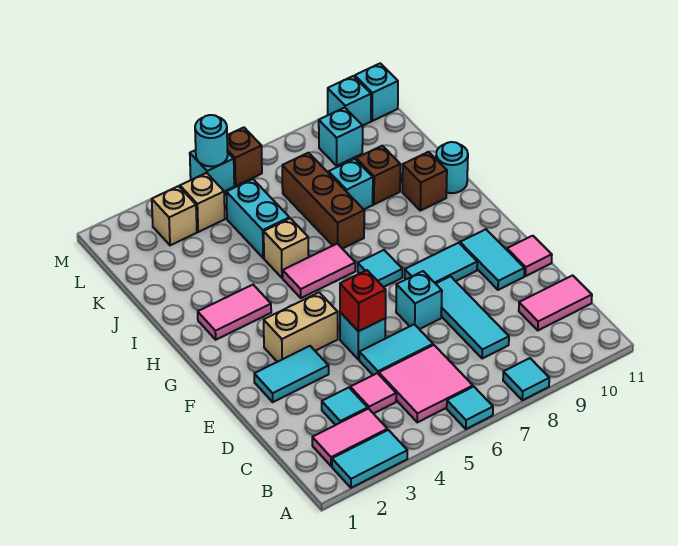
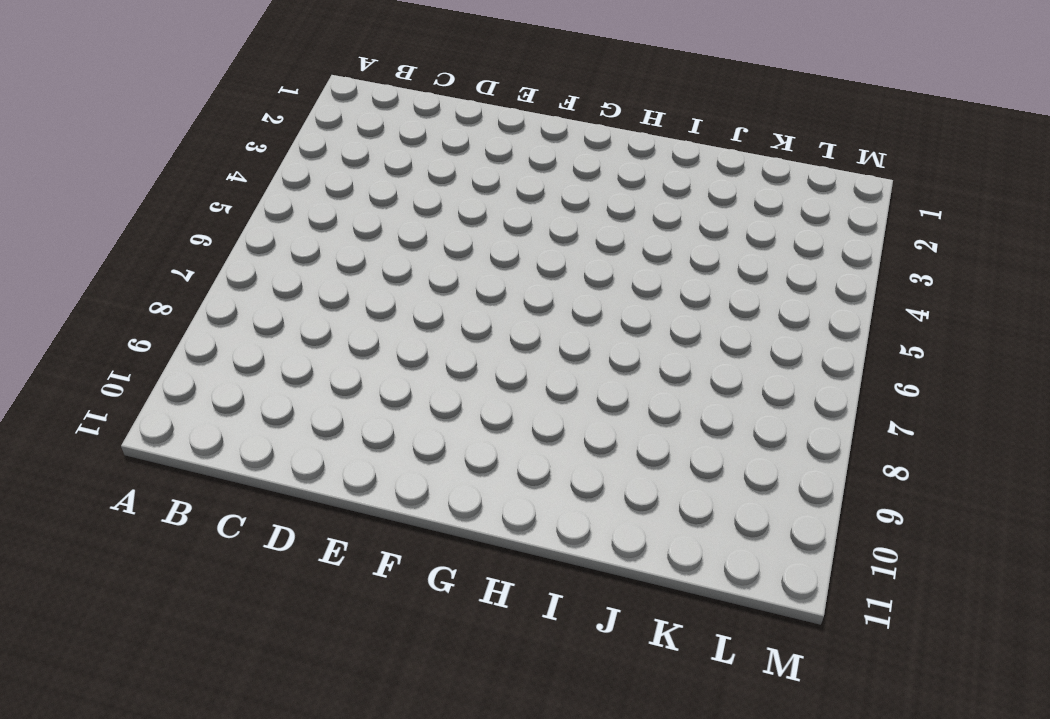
none -> cyan tile A2:A3 level 1
none -> cyan tile A6 level 1
none -> cyan tile A8 level 1
none -> pink tile B2:B3 level 1

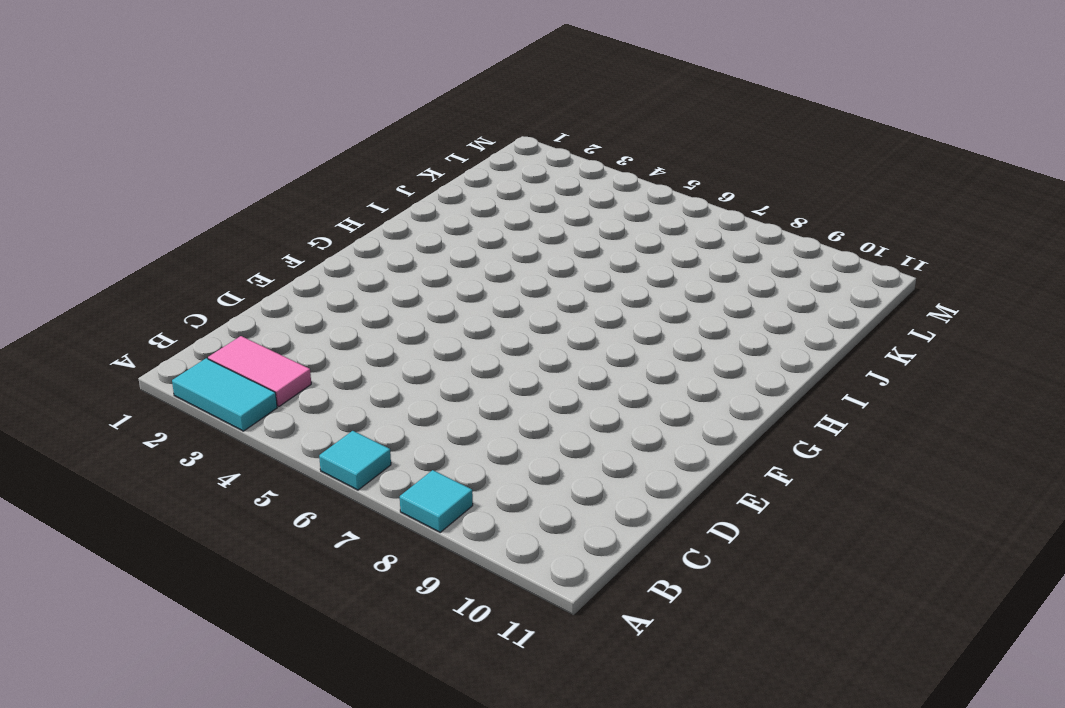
none -> pink tile B5:C6 level 1
none -> cyan tile C3 level 1
none -> pink tile C4 level 1
none -> cyan tile C8:E8 level 1

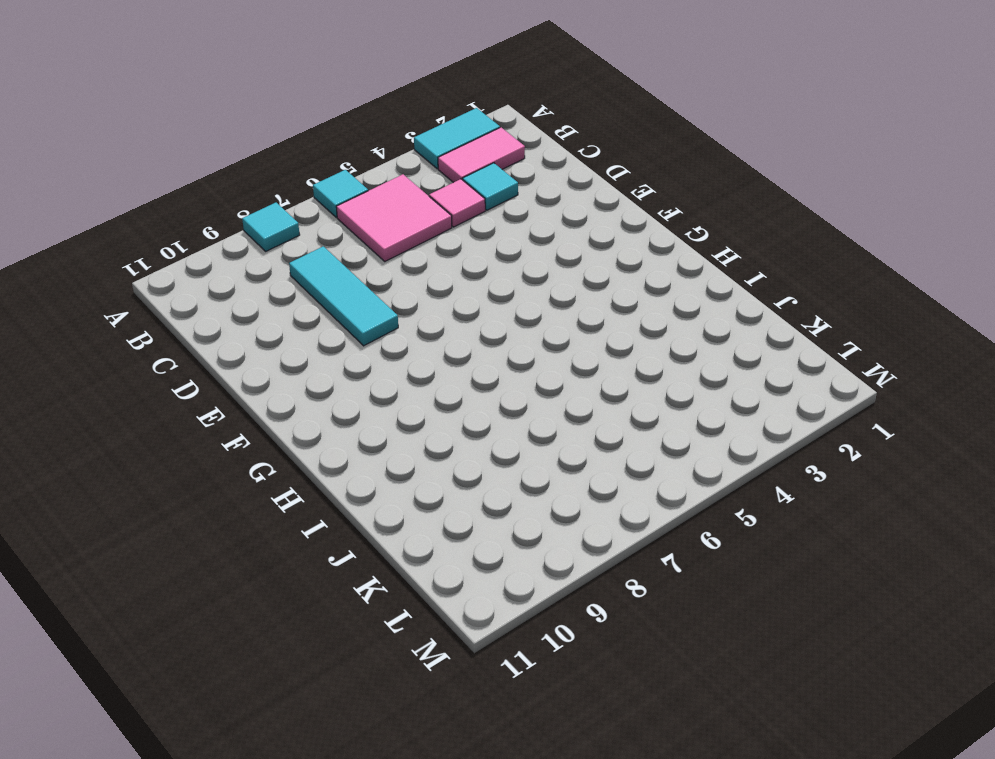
none -> pink tile C10:C11 level 1
none -> cyan tile D5:D6 level 1
none -> cyan tile E2:E3 level 1
none -> cyan brick E5 level 1

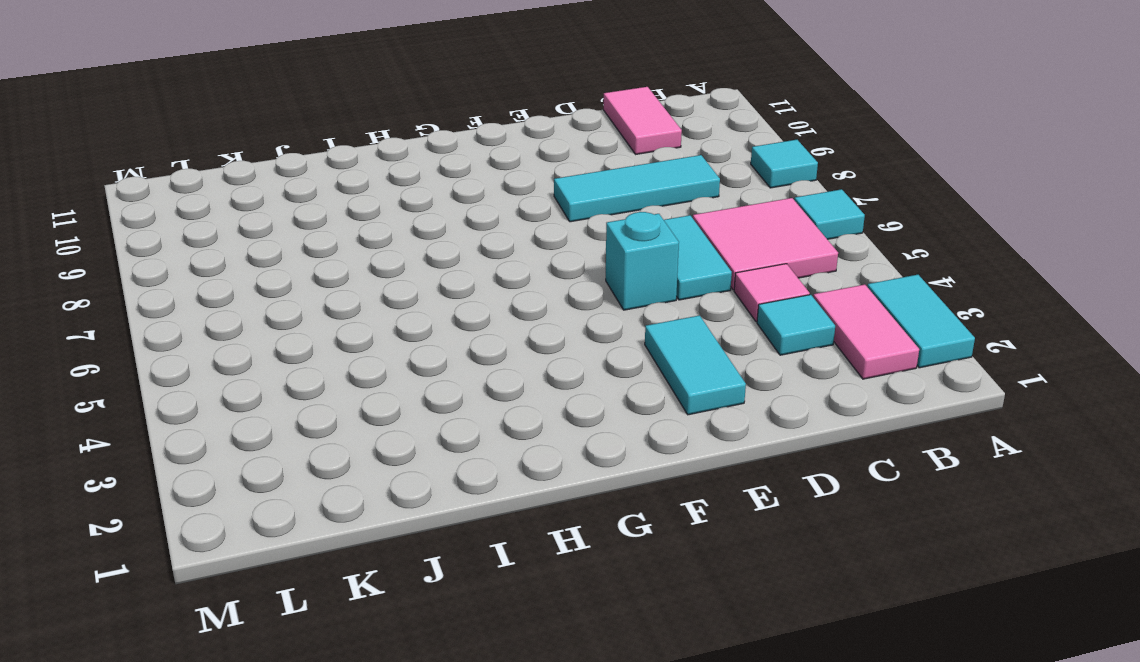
none -> cyan brick E7 level 1
none -> cyan tile E10:F10 level 1
none -> pink tile E11 level 1
none -> tan brick F3:F4 level 1

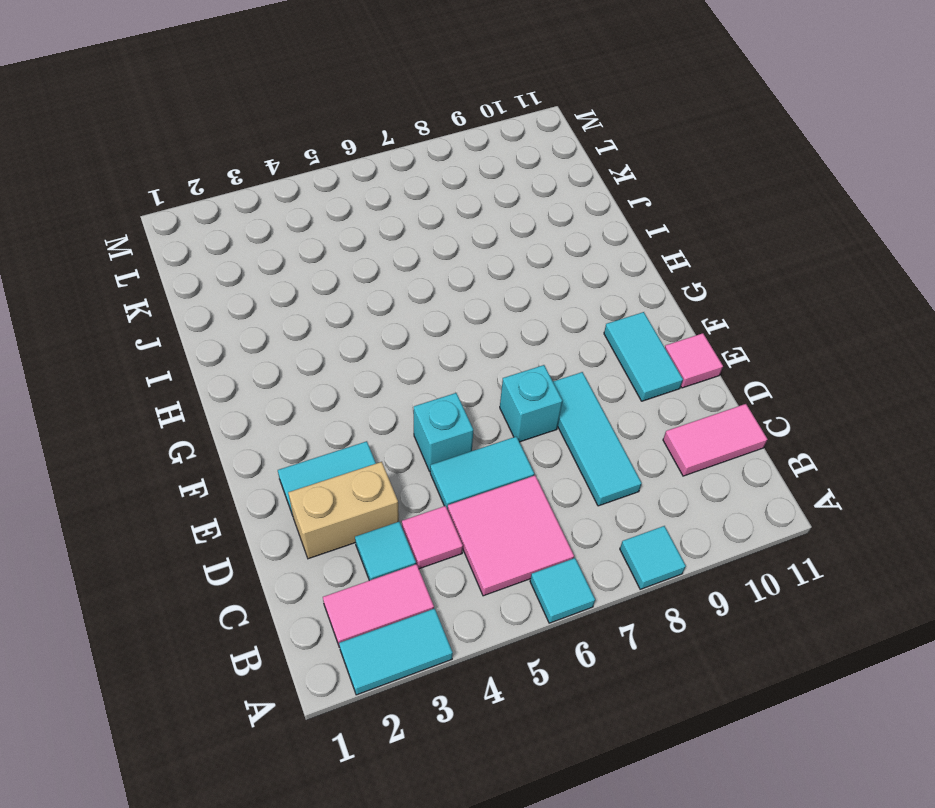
tan brick D2:D3 level 1 -> tan brick F3:F4 level 1
none -> cyan tile F8:F9 level 1
none -> cyan tile G7 level 1
none -> pink tile H2:H3 level 1
none -> pink tile H5:H6 level 1

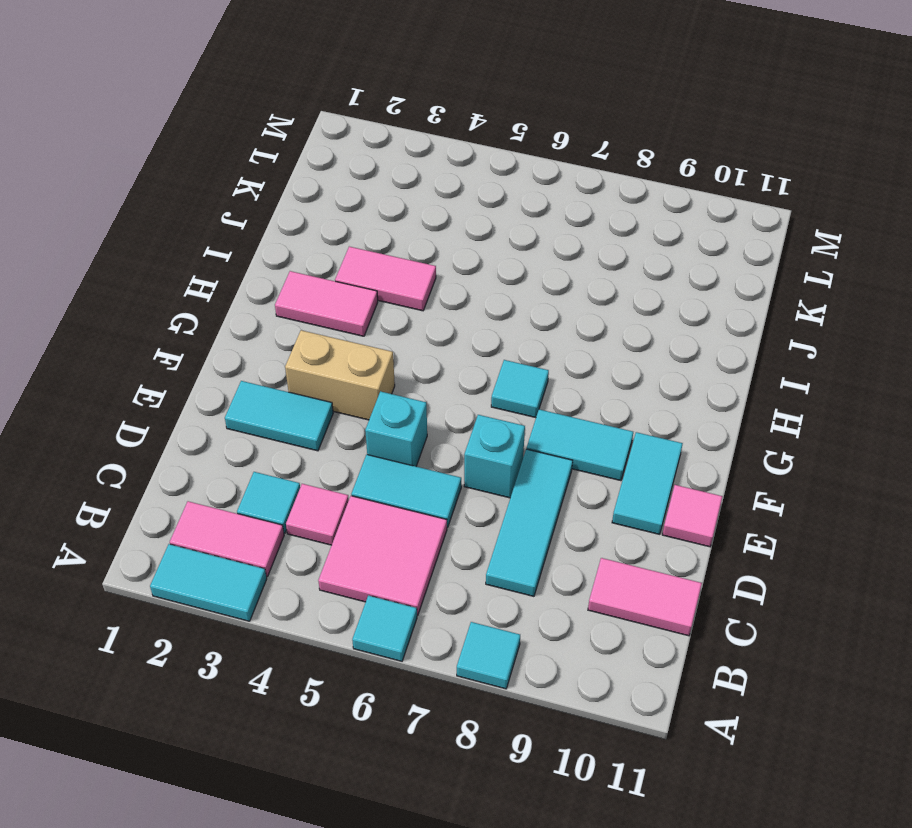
pink tile I3:I4 level 1 -> pink tile H5:H6 level 1
none -> tan brick I5 level 1
none -> brown brick I7:K7 level 1
none -> brown brick I10 level 1
none -> cyan round brick I11 level 1

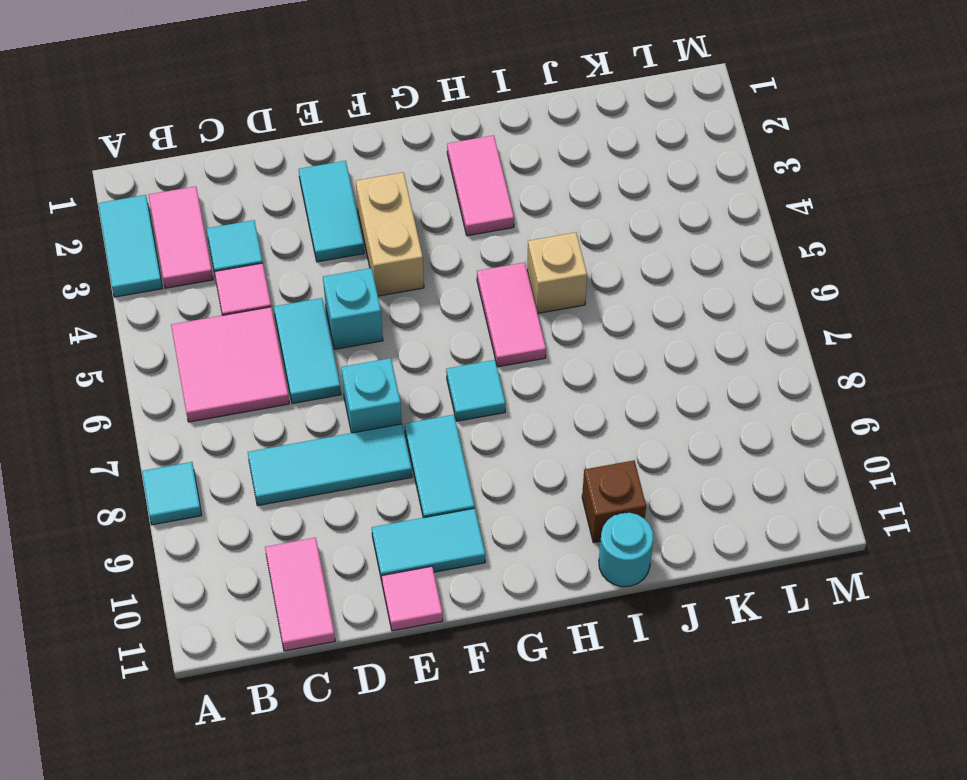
none -> cyan tile A6 level 1
none -> brown brick I7:K7 level 1
none -> cyan brick J5:K5 level 1
none -> cyan brick J8 level 1

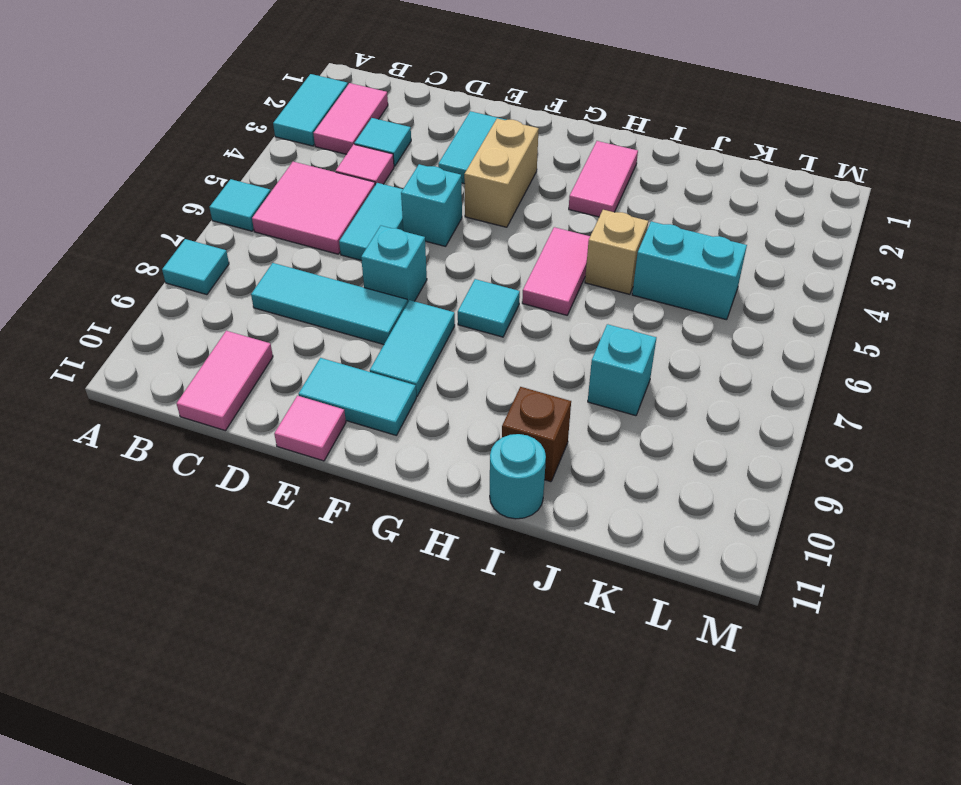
none -> brown brick I7:K7 level 1
none -> brown brick J9 level 1
none -> tan brick L3 level 1
none -> tan brick L4 level 1

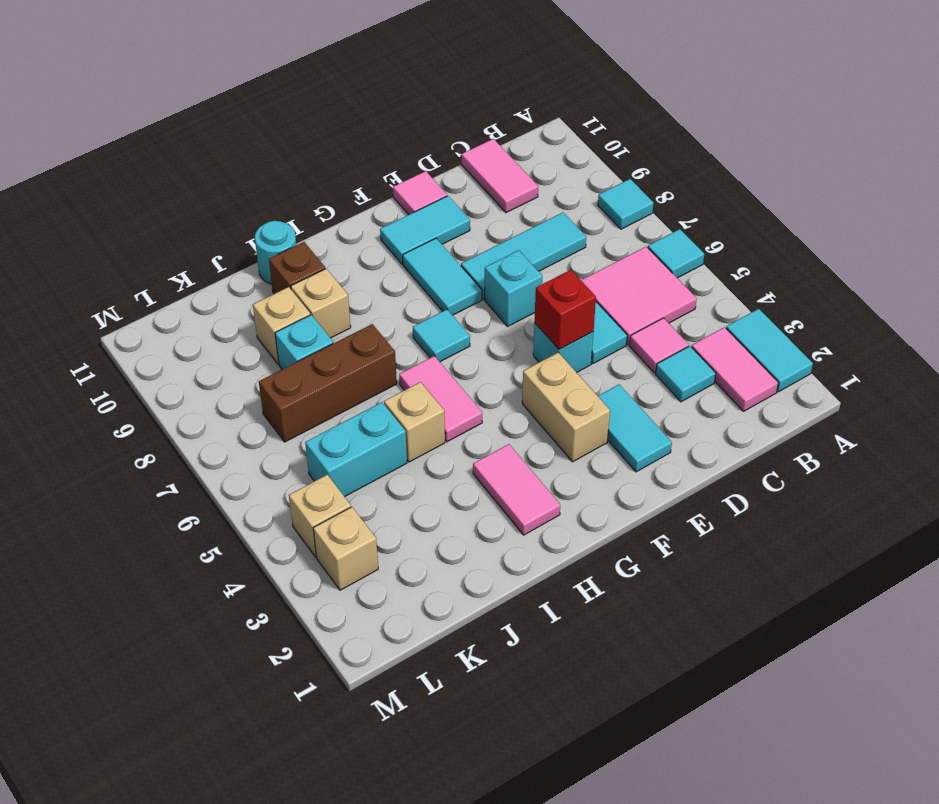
tan brick I9 level 1 -> none
tan brick J9 level 1 -> brown brick J9 level 1
none -> cyan brick L9 level 1
none -> cyan brick M5 level 1
none -> brown brick M6 level 1
none -> cyan brick M10 level 1

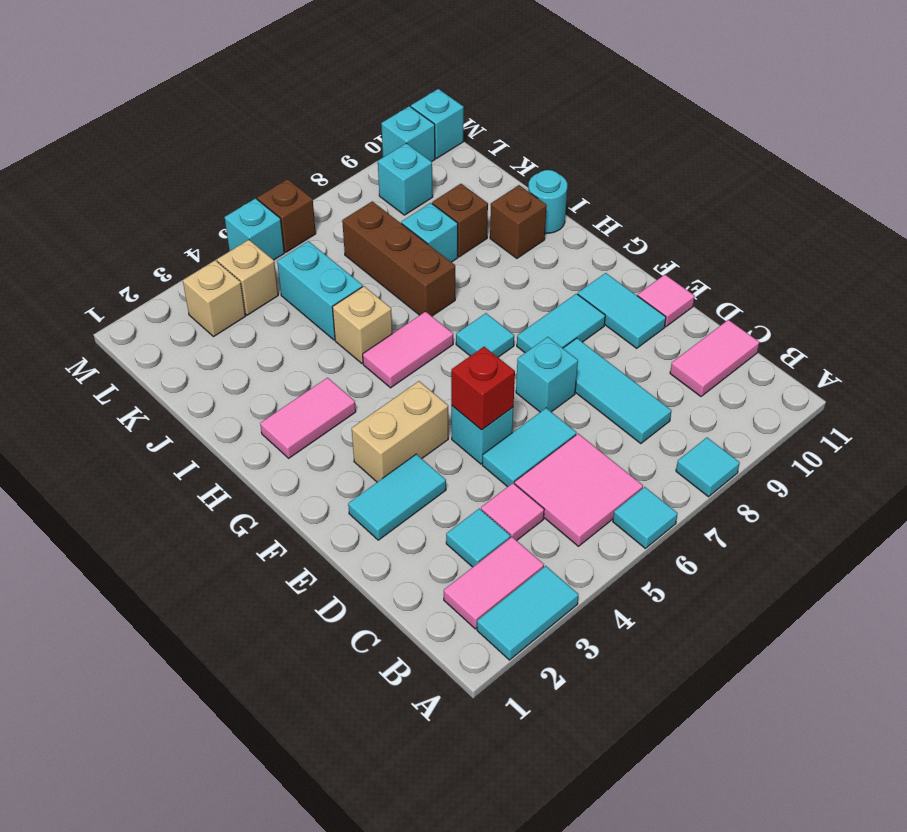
none -> cyan round brick M5 level 2

